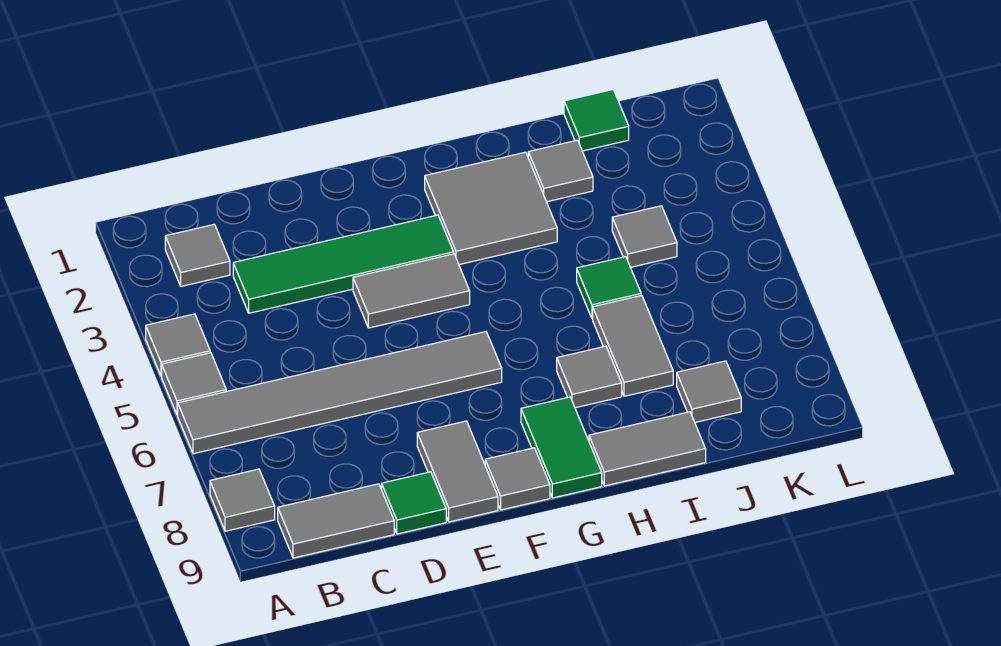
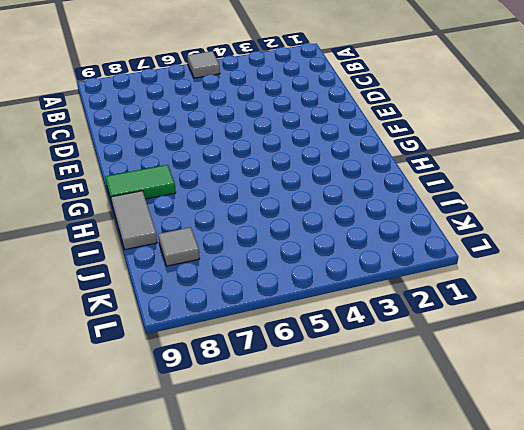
none -> grey tile A4 level 1
none -> grey tile A6:F6 level 1
none -> grey tile A8 level 1

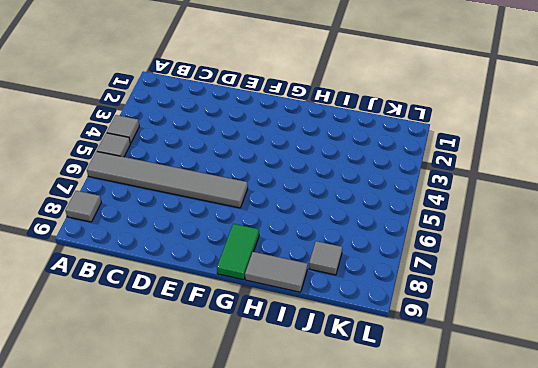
none -> grey tile B2 level 1
none -> grey tile B9:C9 level 1
none -> green tile C3:F3 level 1

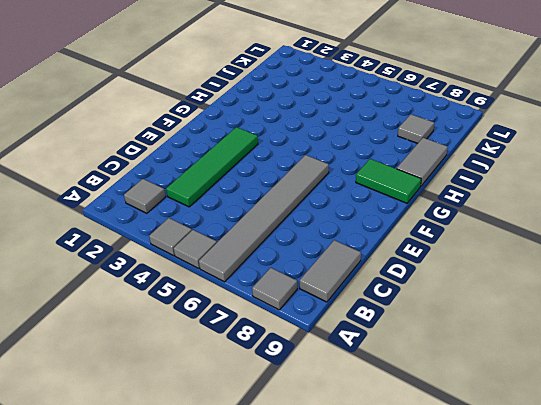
none -> green tile D9 level 1
none -> grey tile E4:F4 level 1
none -> grey tile E8:E9 level 1

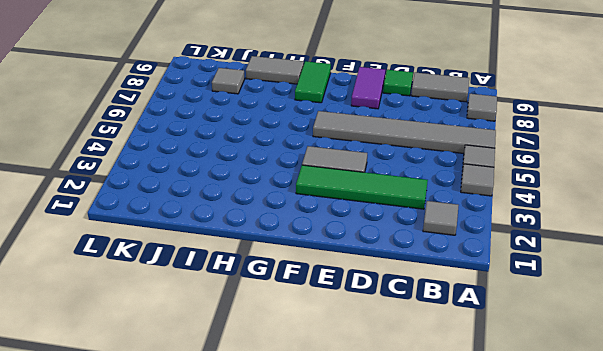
purple tile E8:E9 level 1 -> grey tile E8:E9 level 1
none -> grey tile F9 level 1
none -> grey tile G2:H3 level 1
none -> grey tile H7 level 1

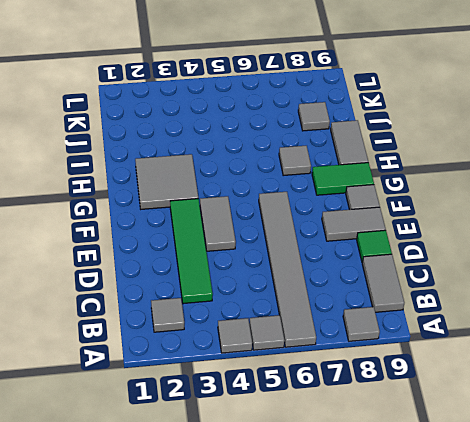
none -> grey tile I2 level 1
none -> green tile I5 level 1
none -> grey tile I6:I7 level 1

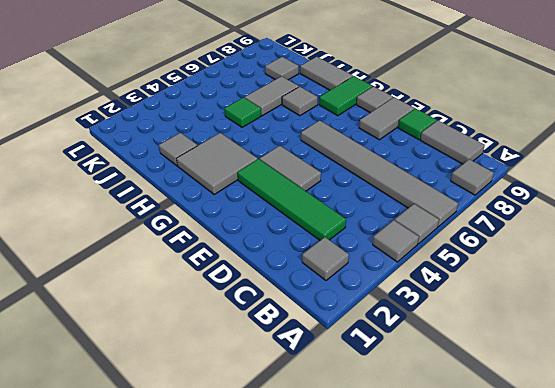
none -> green tile J1 level 1
none -> grey tile J4 level 1

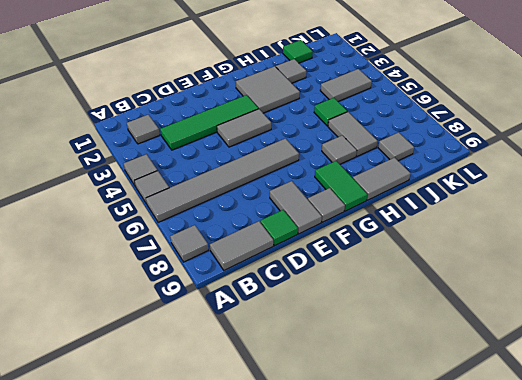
grey tile J4:K4 level 1 -> grey tile J4 level 1

